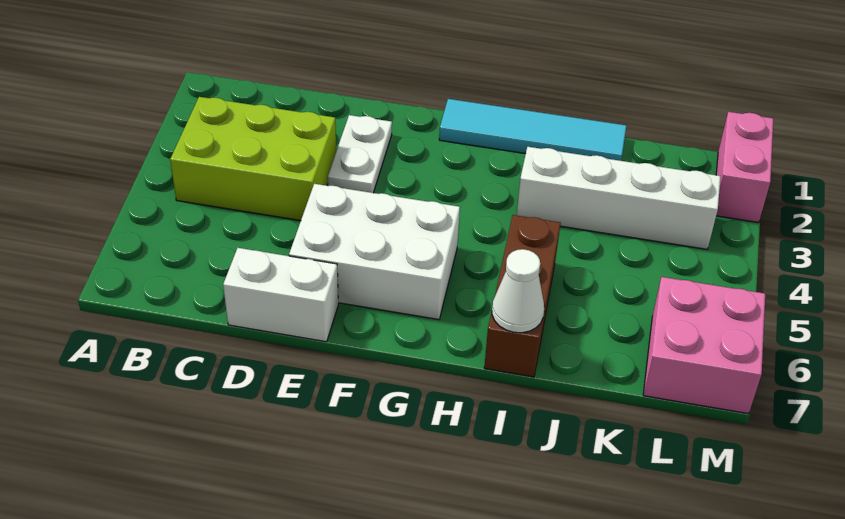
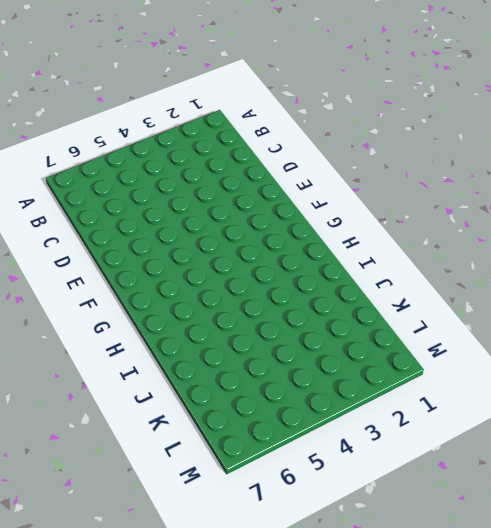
none -> lime brick B3:D4 level 1
none -> white brick D7:E7 level 1

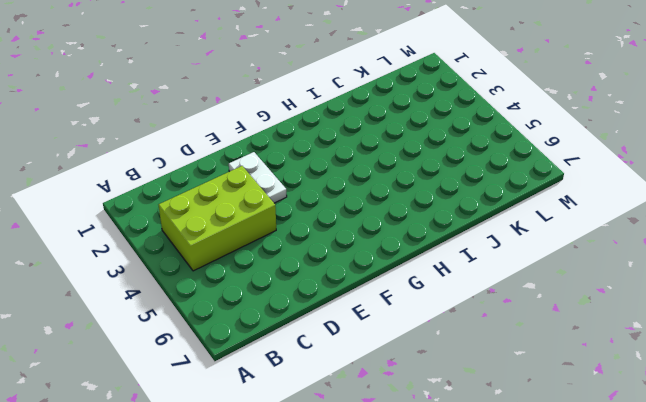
none -> white brick D7:E7 level 1
none -> white brick E5:G6 level 1

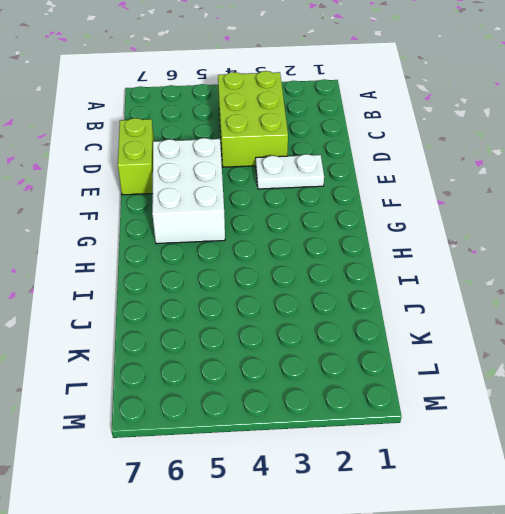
lime brick D7:E7 level 1 -> white brick D7:E7 level 1
none -> cyan tile G1:J1 level 1
none -> white brick I3:L3 level 1

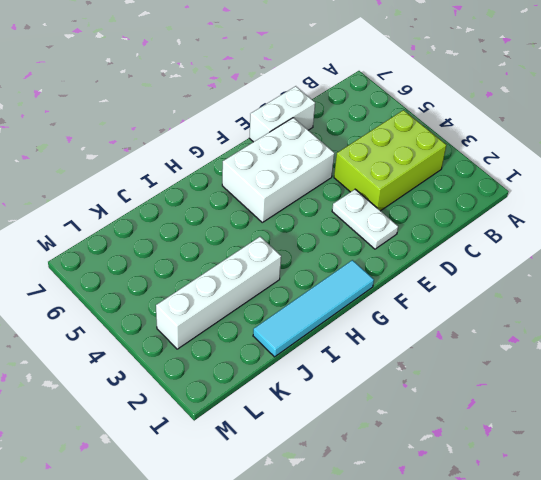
none -> brown brick I5:I7 level 1
none -> pink brick L6:M7 level 1

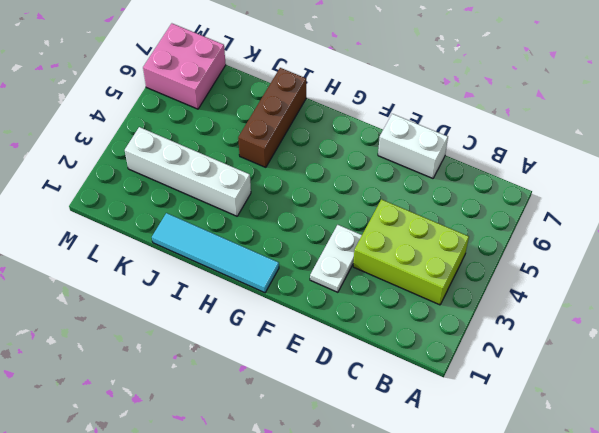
none -> white brick E5:G6 level 1
none -> pink brick M1:M2 level 1

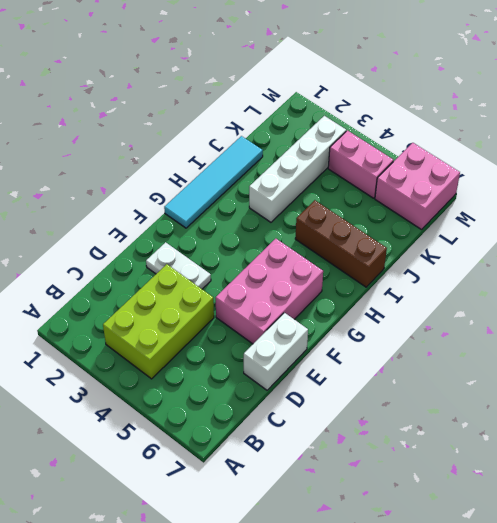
pink brick E5:G6 level 1 -> white brick E5:G6 level 1
pink brick L4:L5 level 1 -> pink brick M1:M2 level 1
none -> white cone I7 level 2

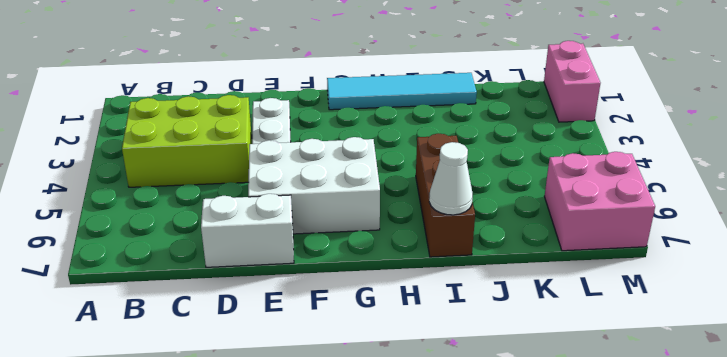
none -> white brick I3:L3 level 1

